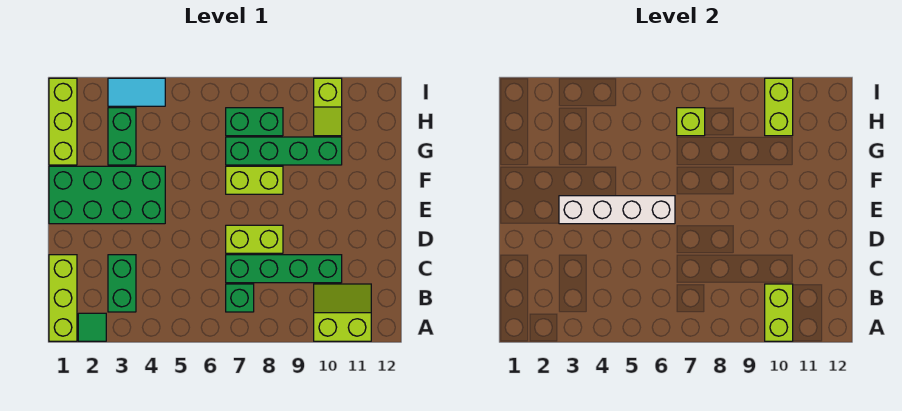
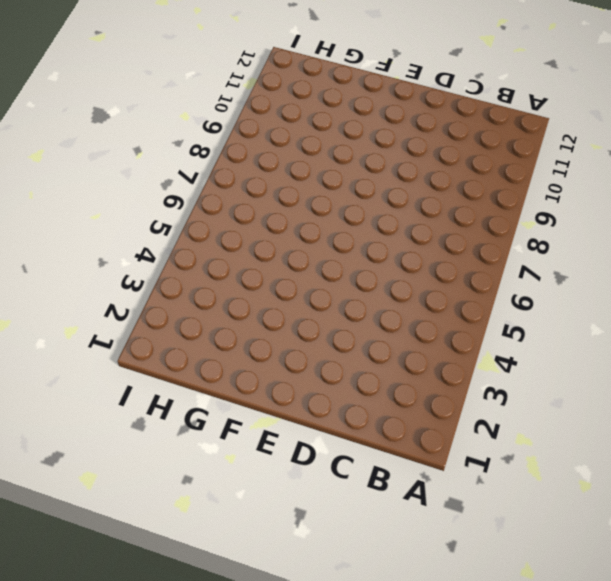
none -> lime brick A1:C1 level 1
none -> green tile A2 level 1
none -> lime slope A10:B11 level 1 top A

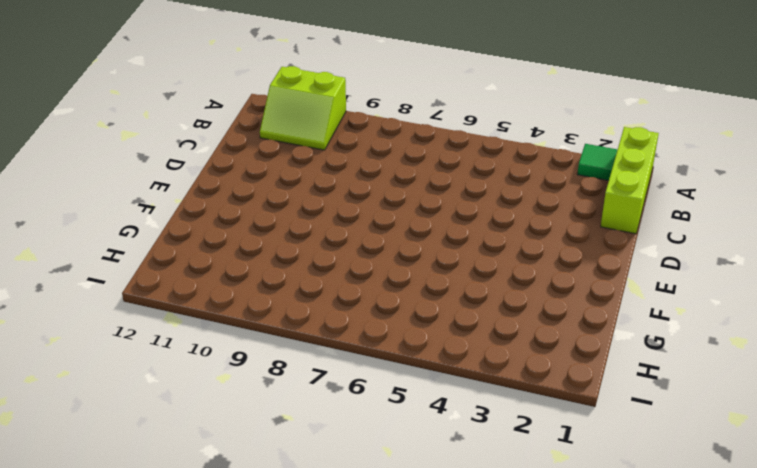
none -> green brick B3:C3 level 1
none -> green brick B7 level 1
none -> green brick C7:C10 level 1

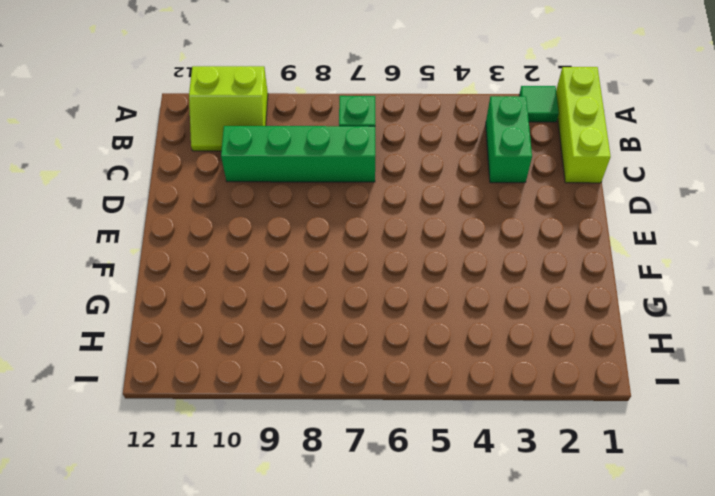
none -> lime brick D7:D8 level 1
none -> green brick E1:F4 level 1
none -> lime brick F7:F8 level 1

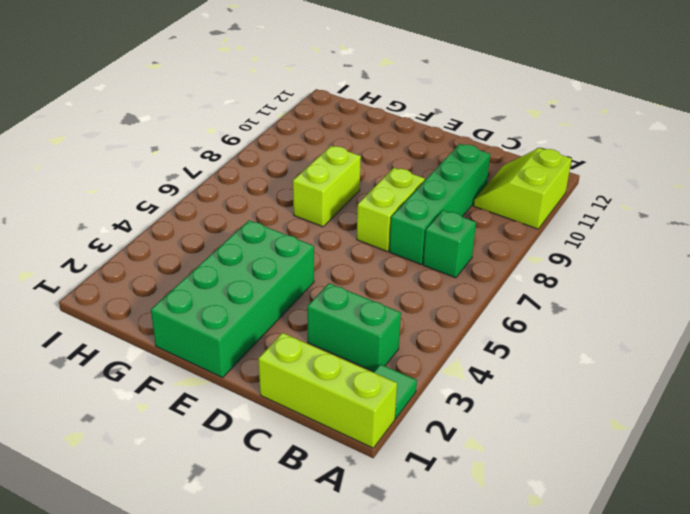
none -> lime brick G1:I1 level 1
none -> green brick G3:H3 level 1
none -> green brick G7:G10 level 1

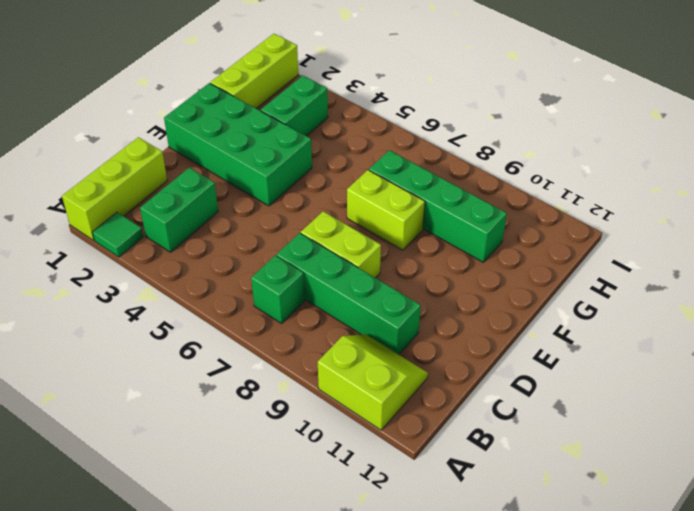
none -> green brick H7:H8 level 1
none -> lime slope H10:I10 level 1 top I
none -> cyan tile I3:I4 level 1

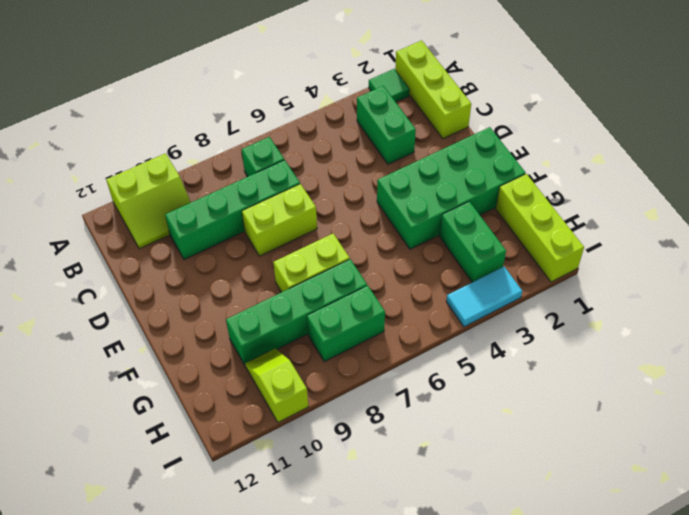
none -> lime brick A10:B10 level 2
none -> white brick E3:E6 level 2
none -> lime brick H7 level 2

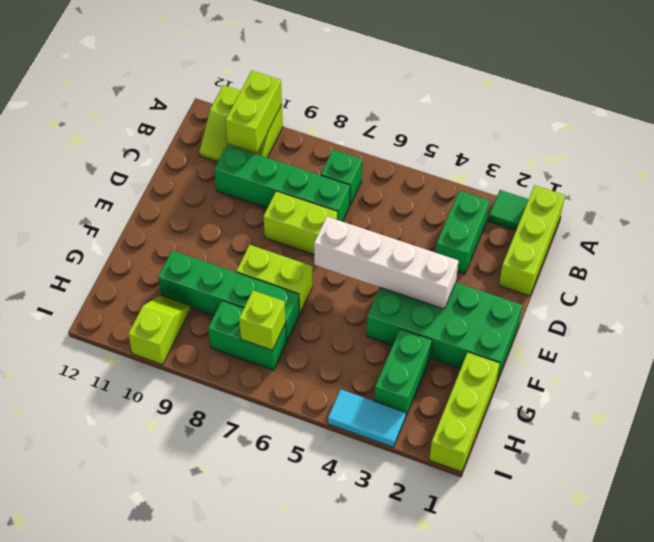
none -> lime brick H10:I10 level 2

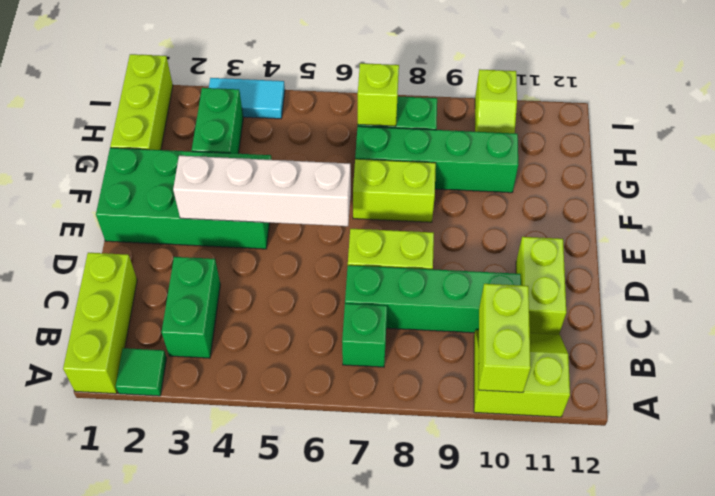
lime brick C11:D11 level 1 -> lime brick H10:I10 level 2

